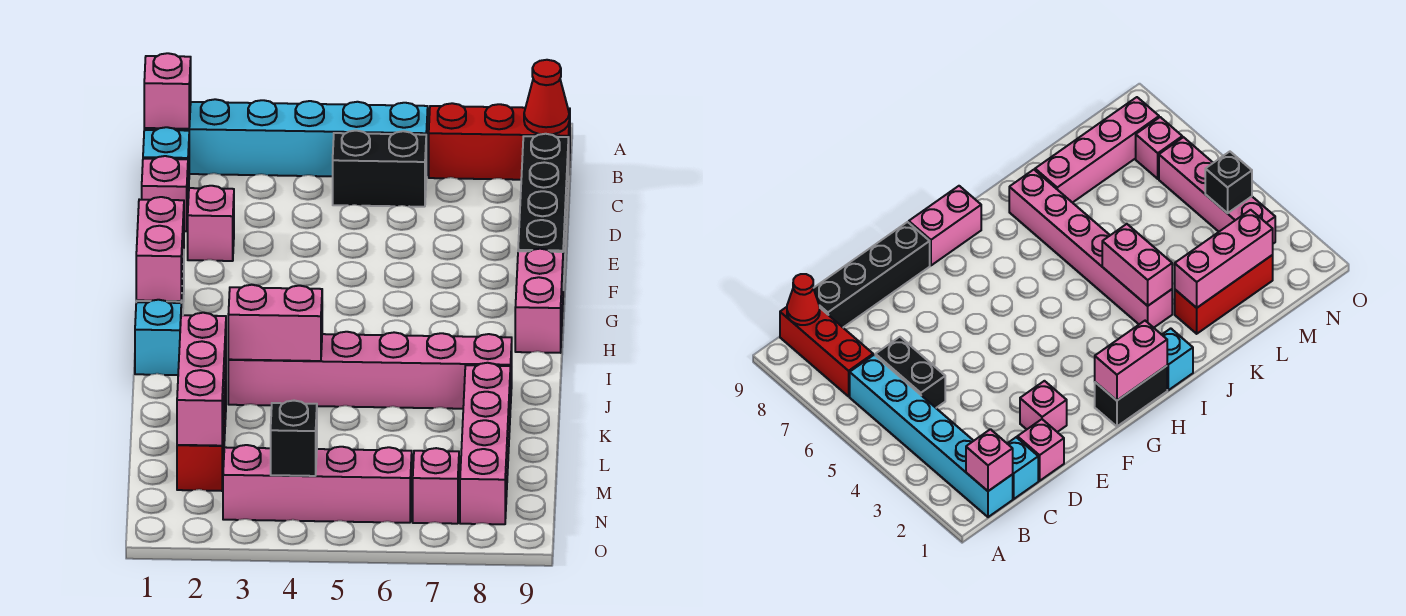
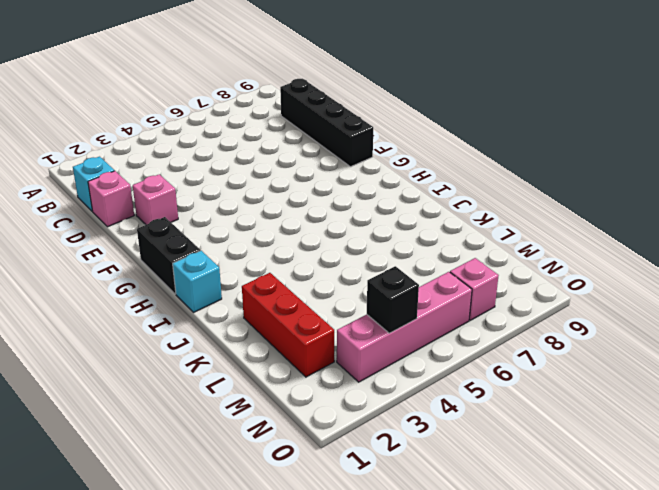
none -> cyan brick B1:B6 level 1
none -> red brick B7:B9 level 1
none -> black brick C5:C6 level 1

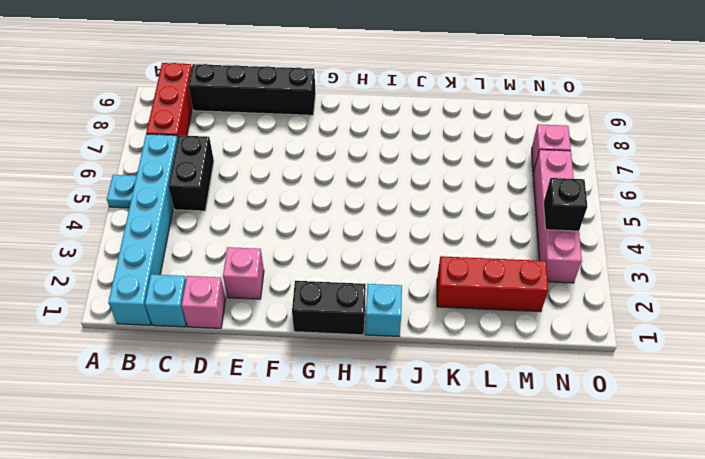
cyan plate A5 level 1 -> none
none -> pink brick G9:H9 level 1
none -> pink brick J3:J8 level 1
none -> pink brick K8:N8 level 1

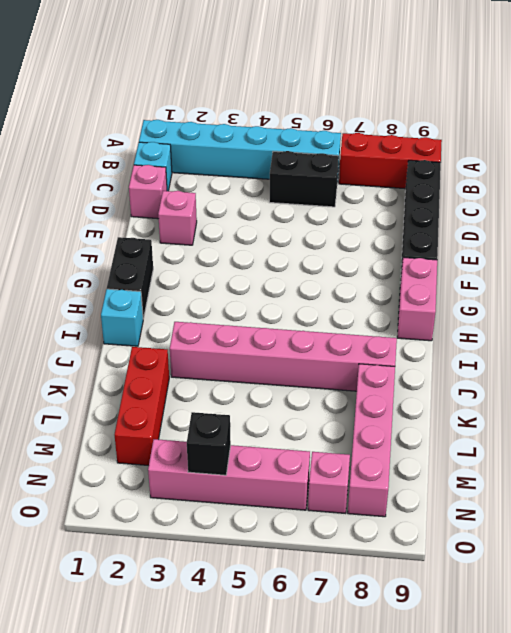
none -> pink brick B1 level 2
none -> red cone B9 level 2
none -> pink brick G1:H1 level 2

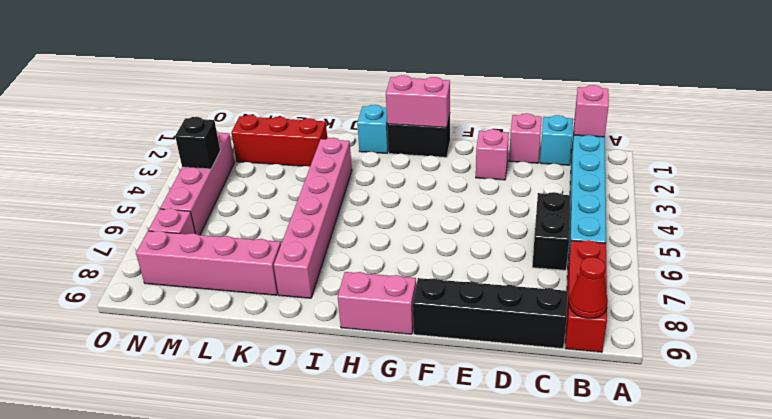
none -> pink brick J3:J4 level 2
none -> pink brick K2:M2 level 2

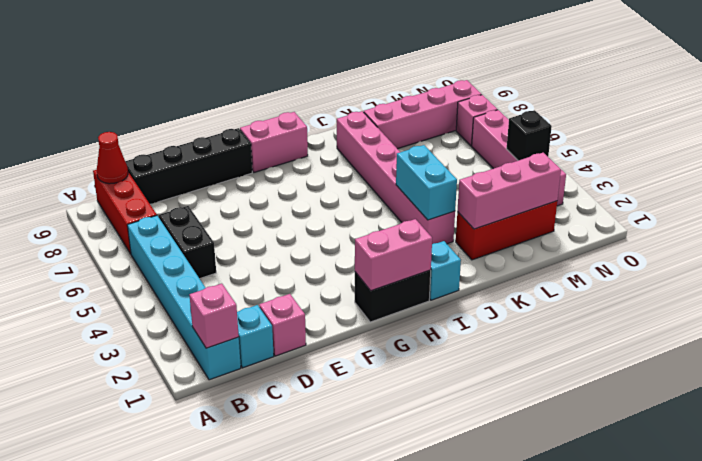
cyan brick J3:J4 level 2 -> pink brick J3:J4 level 2
none -> pink brick E2 level 1

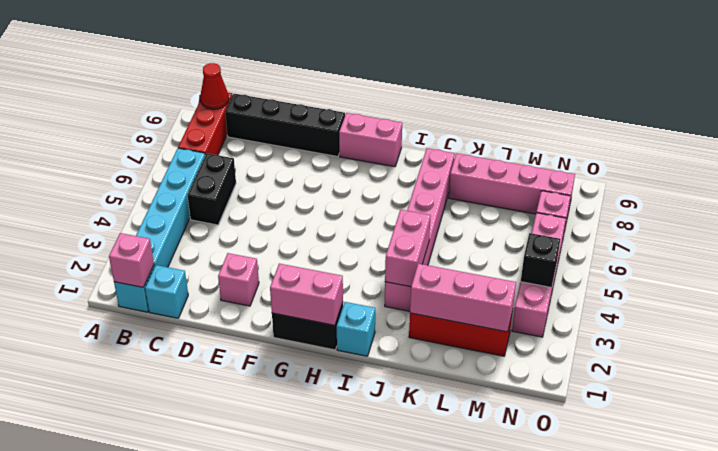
none -> pink brick D1 level 1

